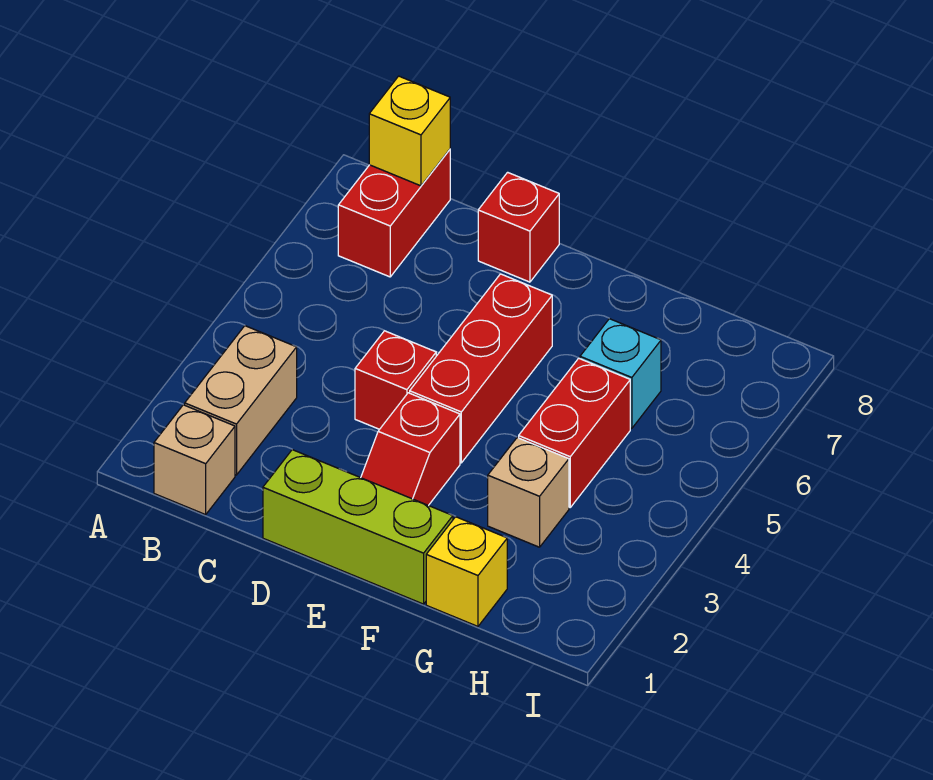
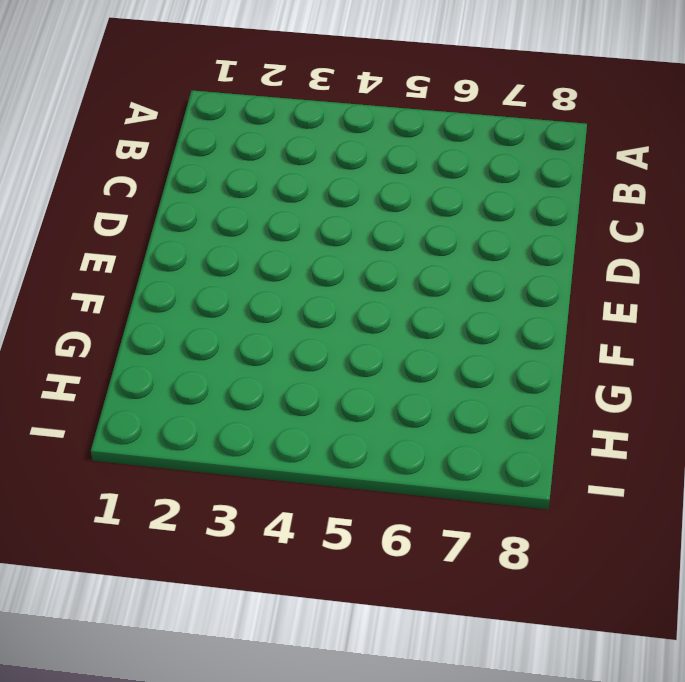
none -> tan brick B1 level 1
none -> tan brick B2:B3 level 1
none -> red brick B7:B8 level 1

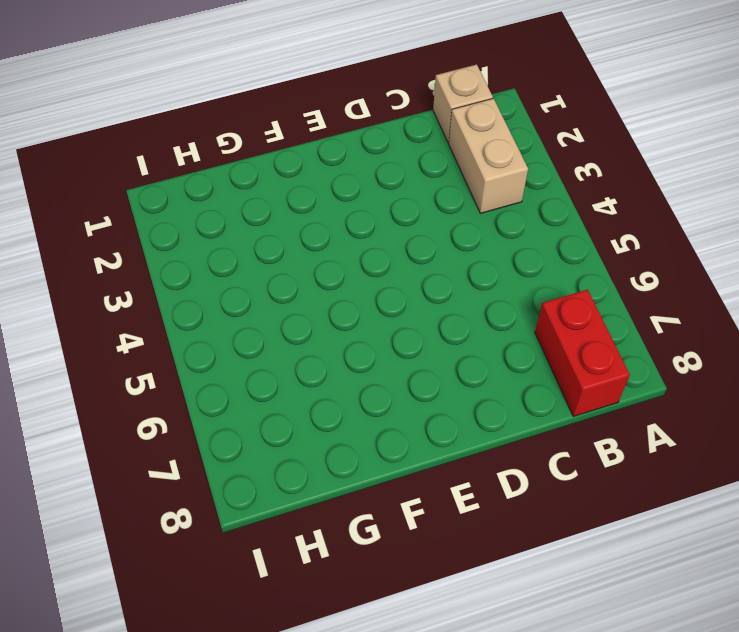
none -> lime brick D1:F1 level 1
none -> red brick D4 level 1
none -> red brick D8 level 1

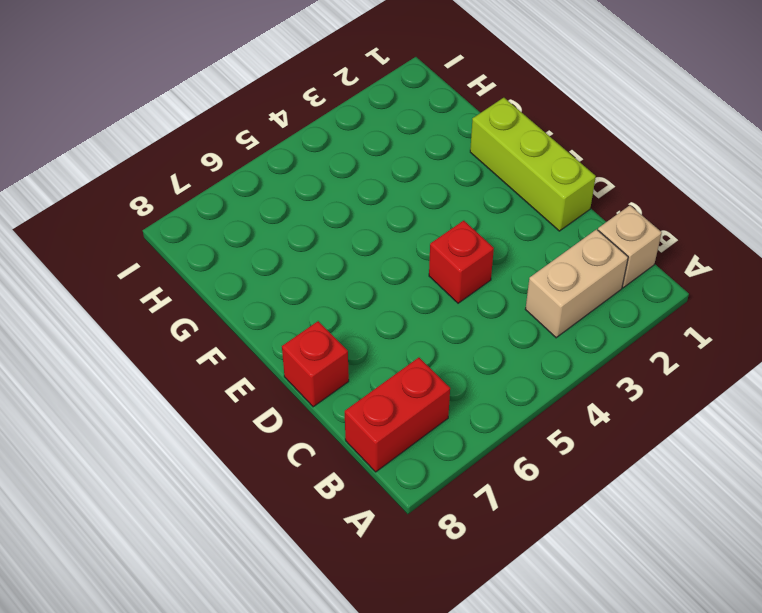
none -> red slope E2:E3 level 1 top 3
none -> red brick E4:E6 level 1
none -> yellow brick G1 level 1

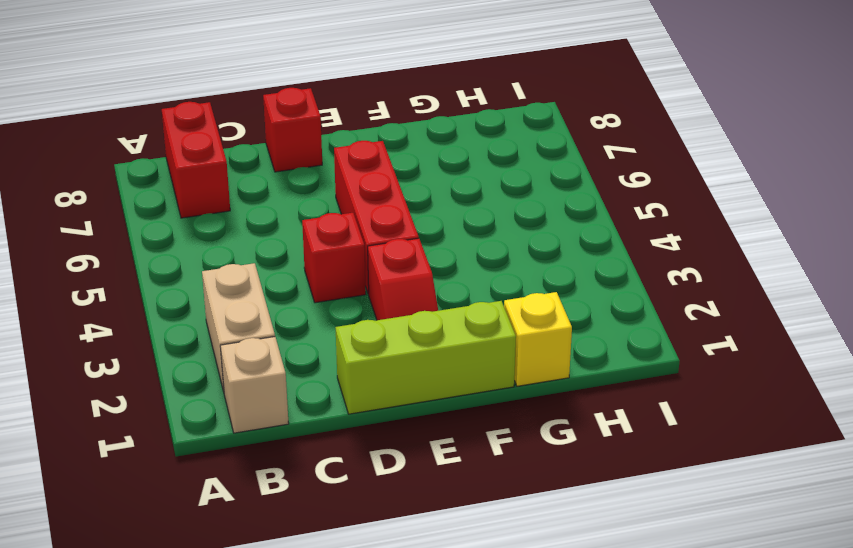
none -> tan brick G3 level 1
none -> red brick G4:G5 level 1
none -> cyan brick G6 level 1

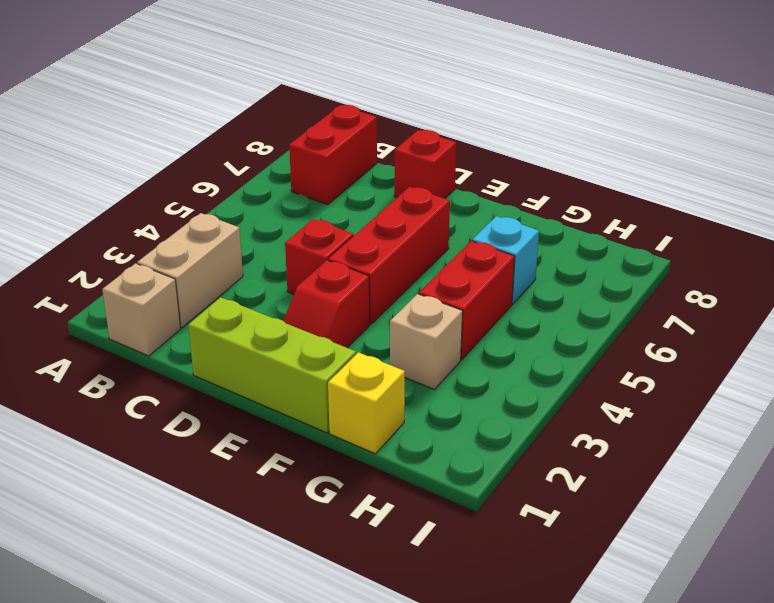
none -> yellow brick B8 level 2

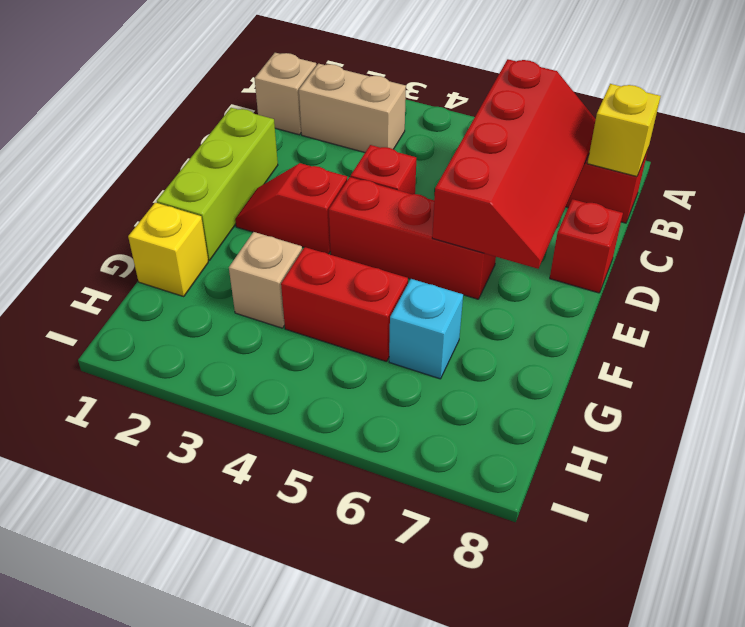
red slope B6:E7 level 2 top 6 -> none

